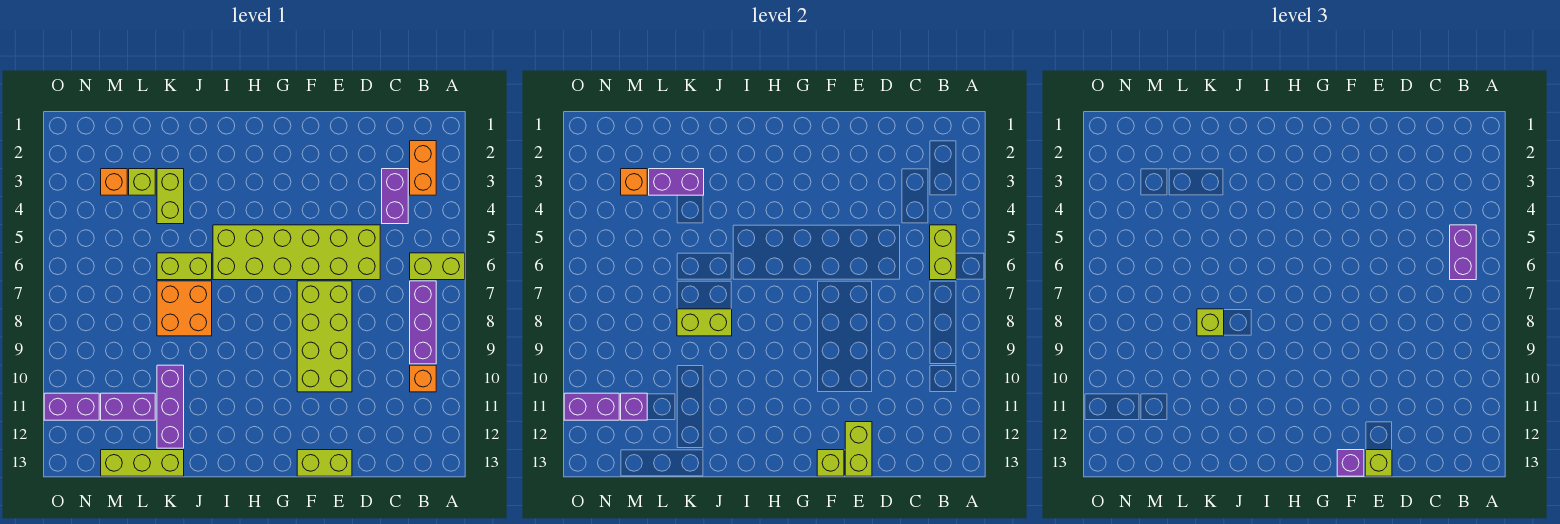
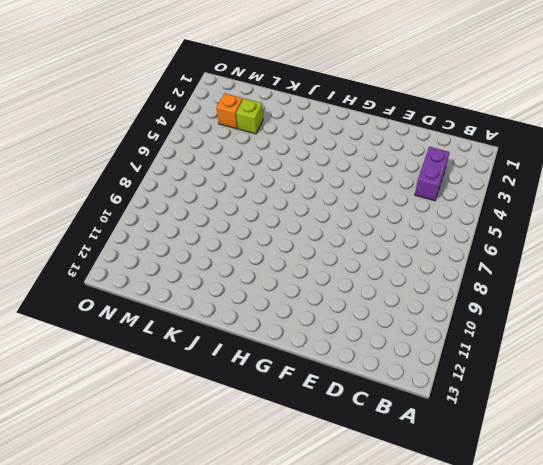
none -> lime brick A6:B6 level 1
none -> orange brick B2:B3 level 1
none -> purple brick B7:B9 level 1

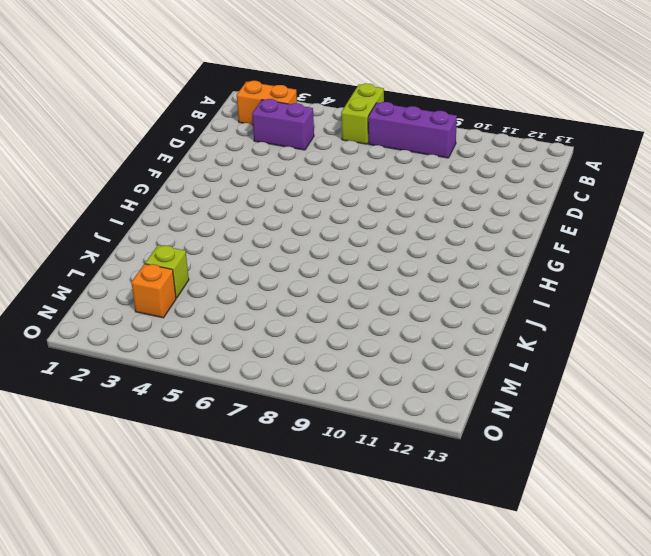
none -> orange brick B10 level 1
none -> lime brick D5:I6 level 1
none -> lime brick E7:F10 level 1

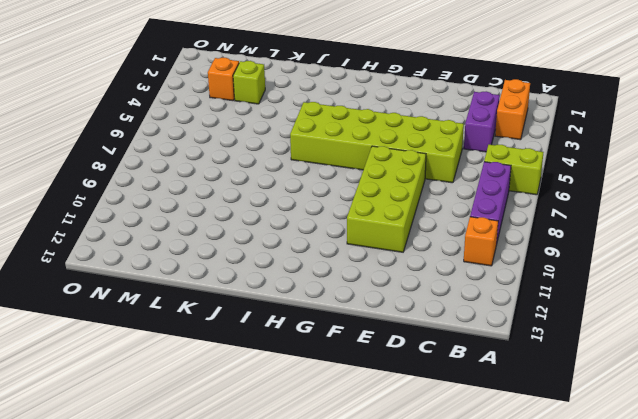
none -> lime brick E13:F13 level 1
none -> lime brick J6:K6 level 1
none -> orange brick J7:K8 level 1

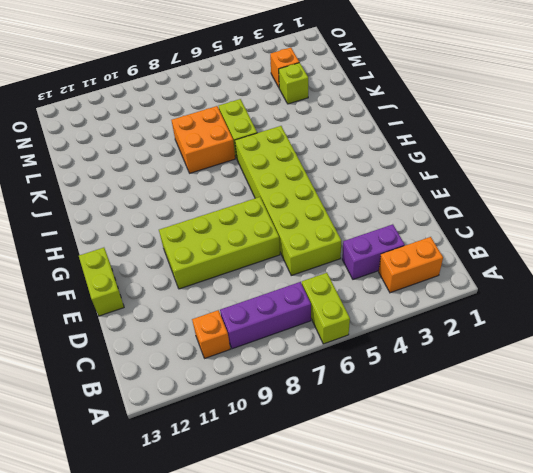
none -> lime brick K3:K4 level 1
none -> purple brick K10:K12 level 1
none -> lime brick K13:M13 level 1

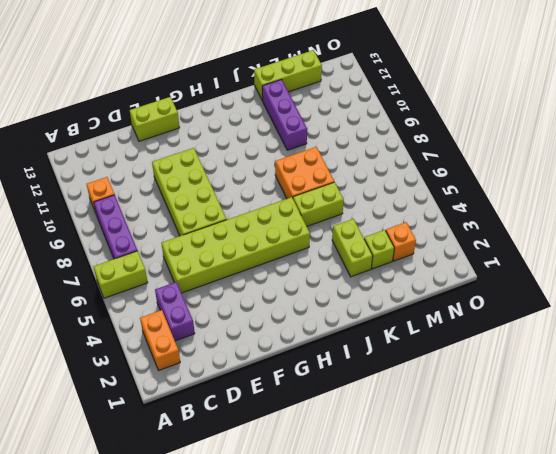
none -> purple brick L11:M11 level 1
none -> purple brick N11:O11 level 1
none -> lime brick B5:B6 level 2

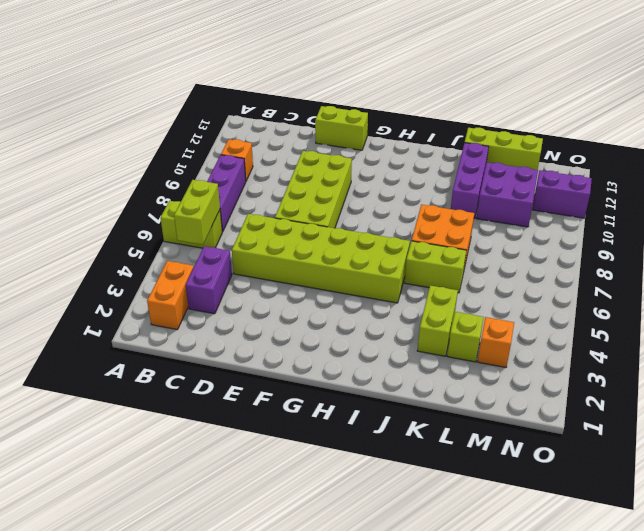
purple brick L10:M11 level 1 -> purple brick L11:M11 level 1
none -> lime brick E12:E13 level 2
none -> lime brick F13 level 2
none -> lime brick J8:K8 level 2

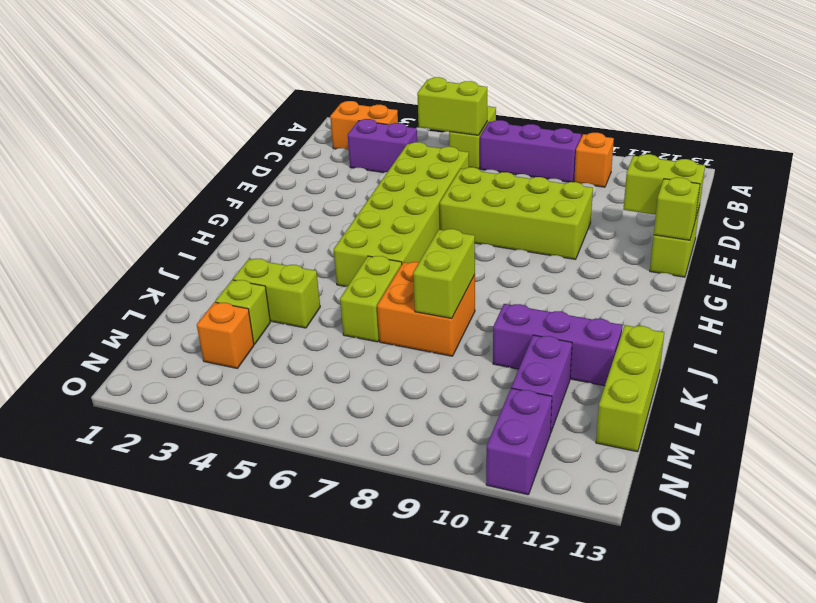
none -> purple brick K3:L3 level 2
none -> orange brick M3 level 2
none -> purple brick M11 level 2

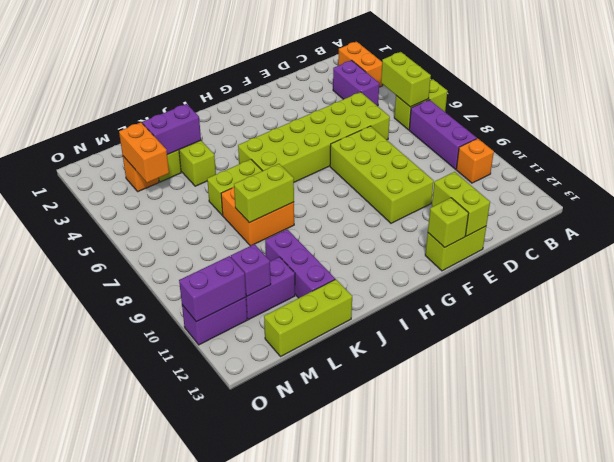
orange brick M3:M4 level 2 -> orange brick M3 level 2
none -> purple brick B5:B6 level 3
none -> lime brick E13 level 3
none -> purple brick F13 level 3

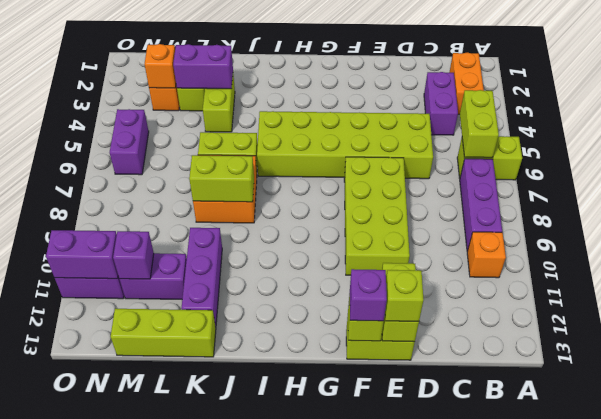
purple brick N5:N6 level 1 -> purple brick B5:B6 level 3
none -> lime brick K8 level 3

